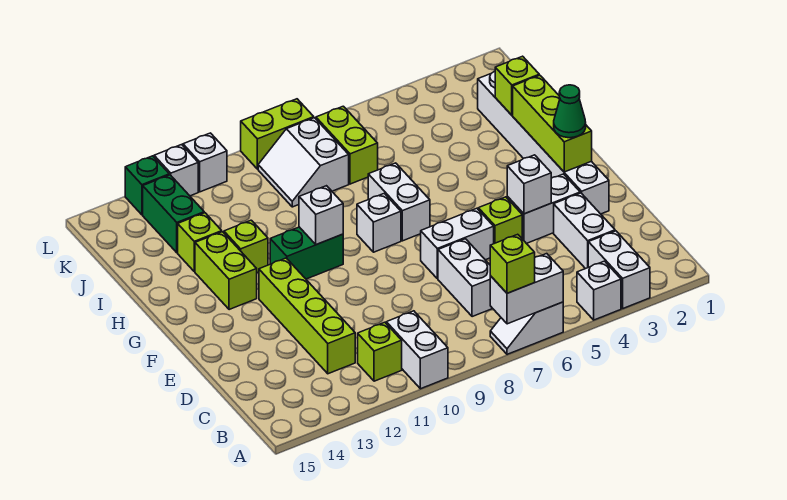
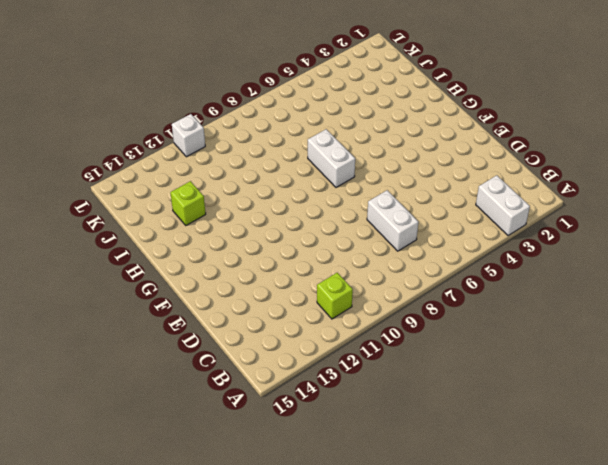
none -> white brick A4 level 1
none -> white slope A6:A7 level 1 top 6
none -> white brick A10:B10 level 1
none -> white brick C3:D3 level 1

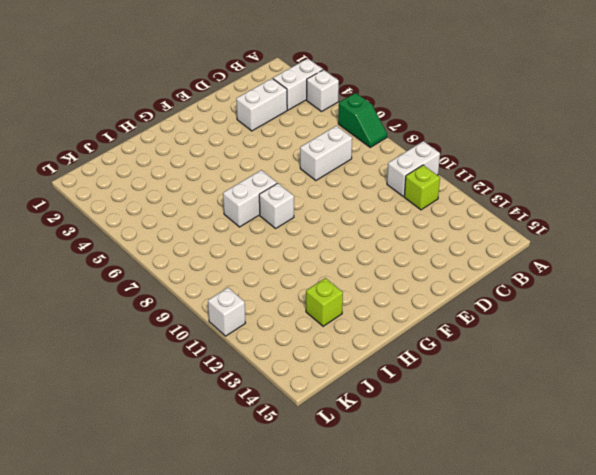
green slope A6:A7 level 1 top 6 -> white slope A6:A7 level 1 top 6
none -> lime brick C12:F12 level 1
none -> white brick E2:J2 level 1
none -> white brick E3:E4 level 1
none -> lime brick E5 level 1

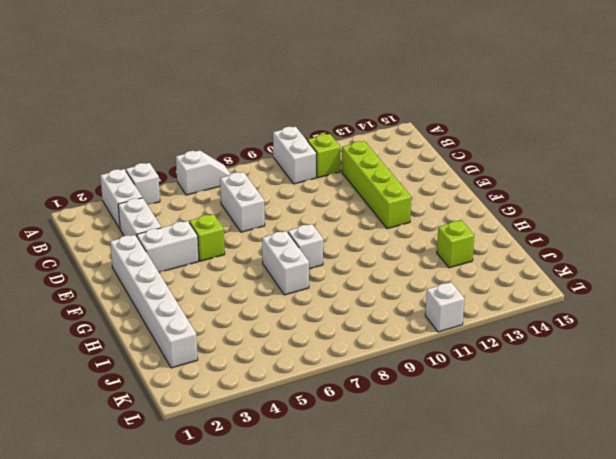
none -> white brick E6:E7 level 1
none -> green brick G10:G11 level 1
none -> lime brick G13:H13 level 1
none -> lime brick H12 level 1

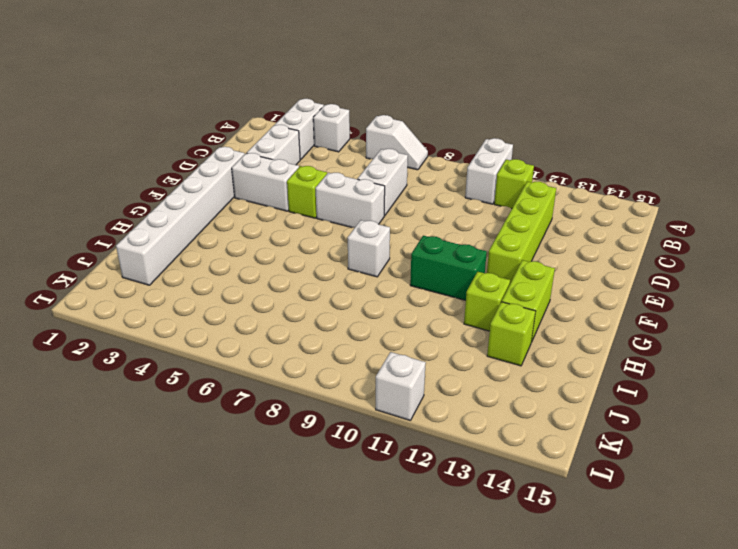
none -> white brick G7:H7 level 1
none -> lime brick J7:K7 level 1
none -> white slope J8:K9 level 1 top 8
none -> green brick J13:K13 level 1

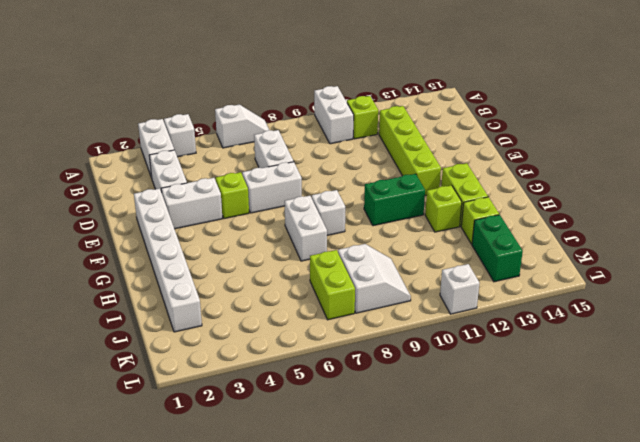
none -> lime brick L8:L9 level 1
none -> white brick L12 level 1
none -> green brick L13 level 1
none -> white brick A6:A7 level 2

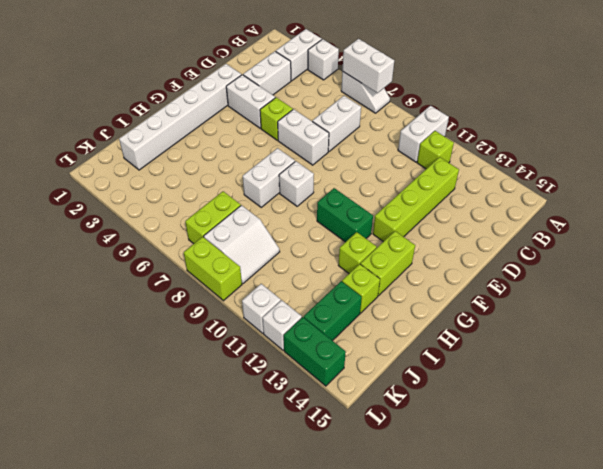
green brick L13:L14 level 1 -> green brick L13 level 1
none -> white brick E4 level 2
none -> lime brick F2:H2 level 2
none -> white brick G10 level 2
none -> lime brick I2 level 2

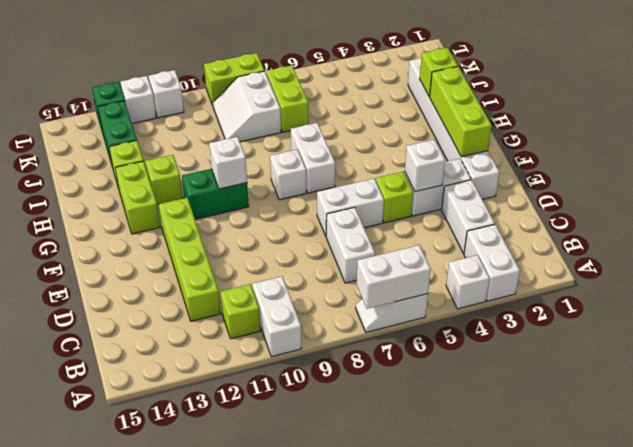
none -> lime brick A7 level 3
none -> green cone F2 level 3

